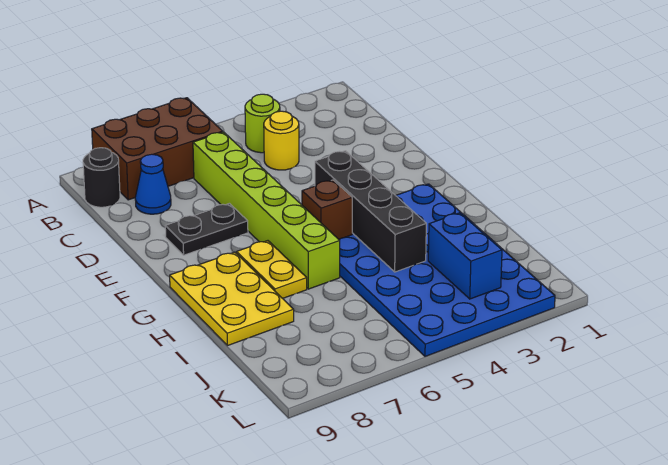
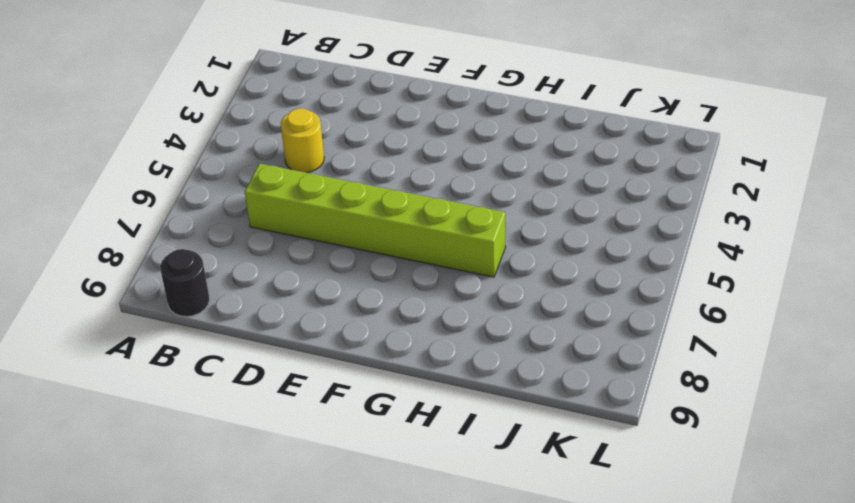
none -> brown brick A6:B8 level 1
none -> lime round brick B4 level 1
none -> blue cone C8 level 1

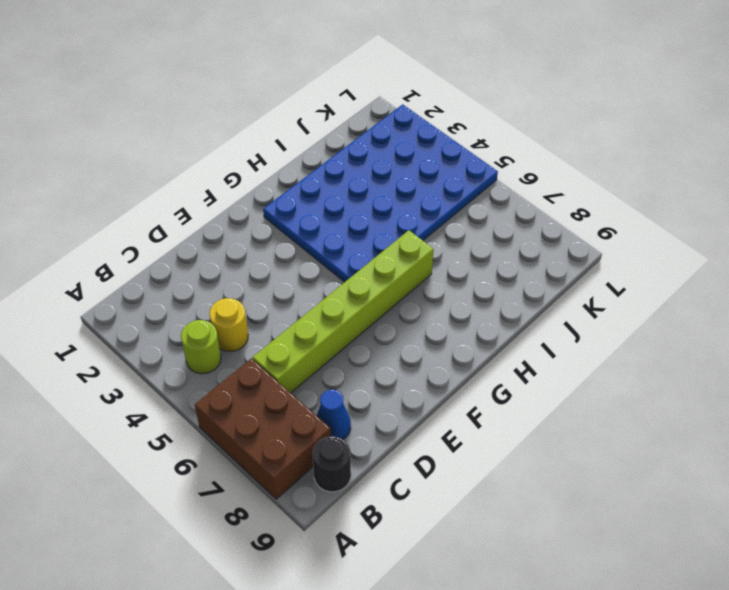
none -> black plate E7:E8 level 1
none -> yellow plate G7:H7 level 1
none -> yellow plate G8:I9 level 1

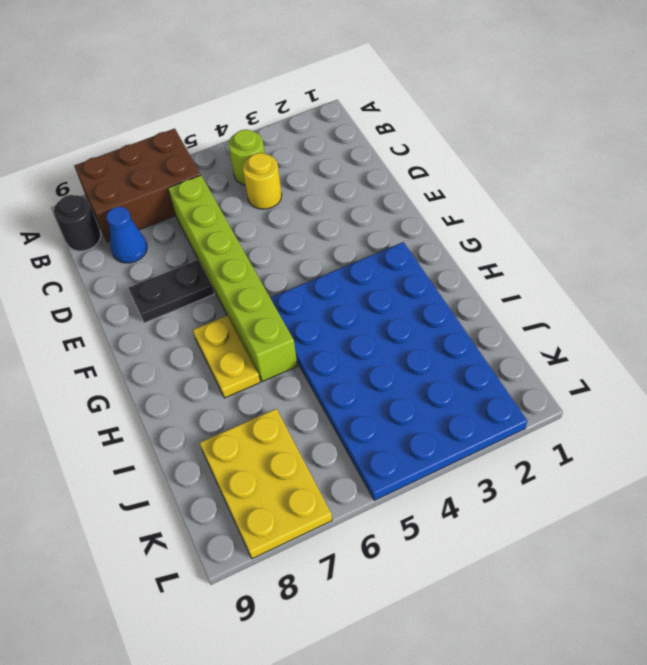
yellow plate J7:L8 level 1 -> yellow plate G8:I9 level 1
none -> black brick F4:I4 level 2
none -> brown brick G5 level 2
none -> blue brick J3:K3 level 2

